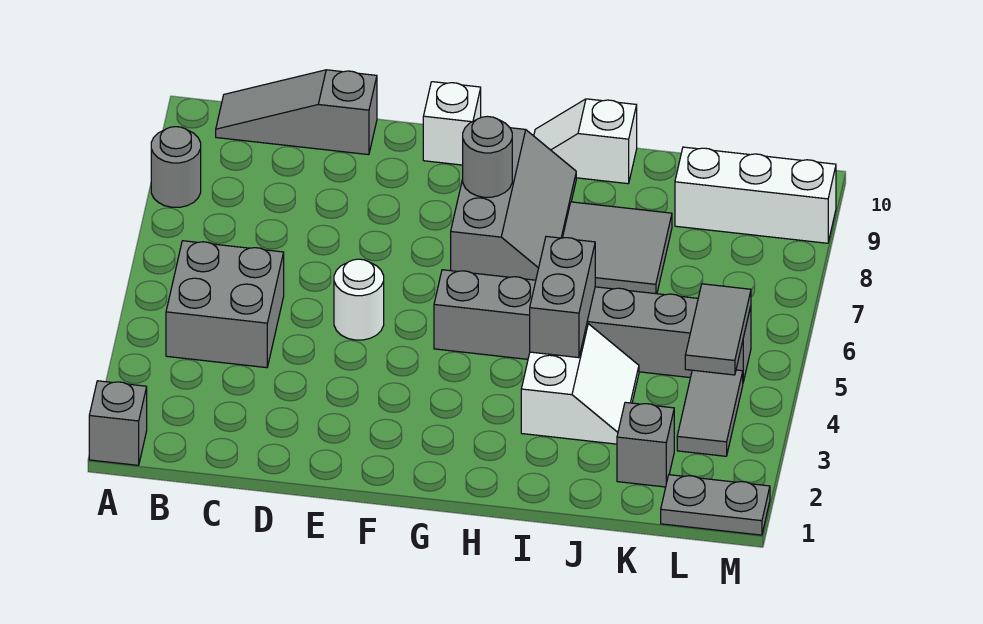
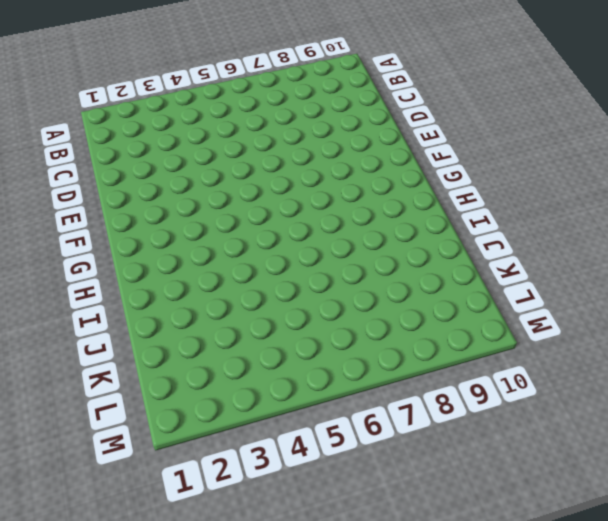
none -> grey brick A1 level 1
none -> grey round brick A8 level 1
none -> grey brick B4:C5 level 1

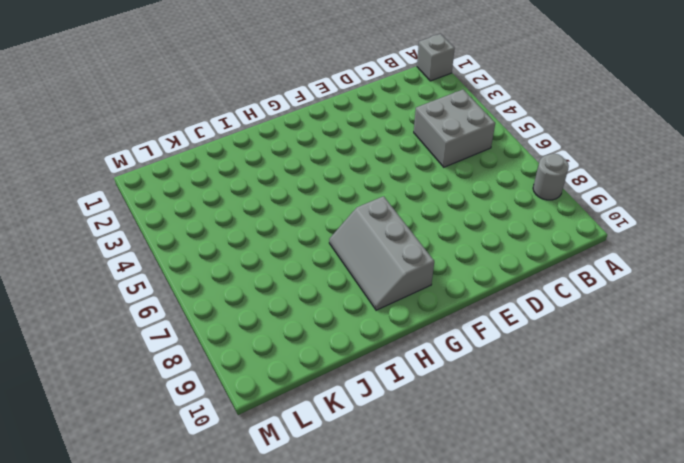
none -> grey slope B10:D10 level 1 top D
none -> white round brick E5 level 1
none -> white brick F10 level 1

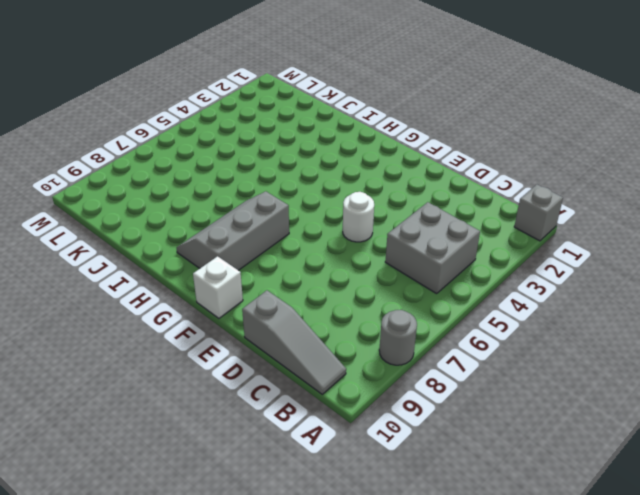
none -> grey brick G5:L5 level 1
none -> white slope H10:I10 level 1 top I
none -> white slope I3:J4 level 1 top I

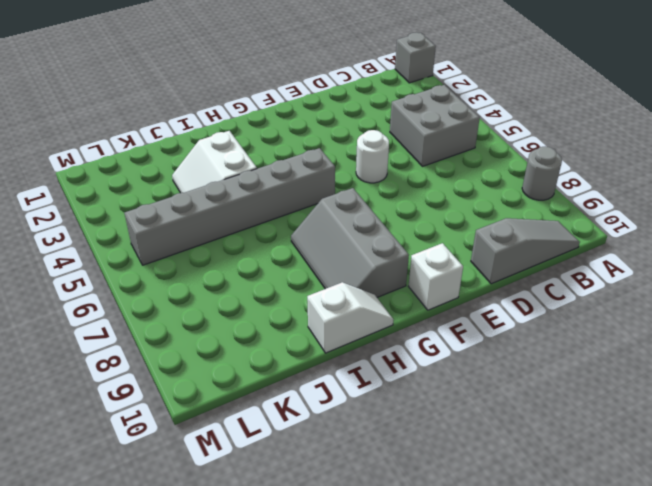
none -> grey tile I7:J8 level 1
none -> grey brick K2 level 1
none -> white brick K9:M9 level 1

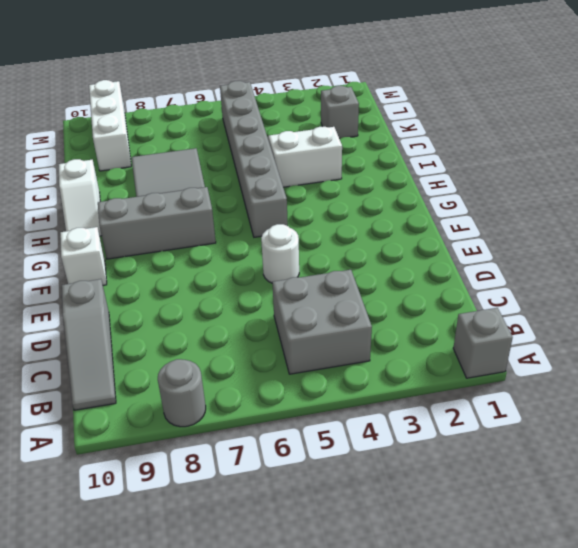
none -> grey plate L1:M1 level 1
none -> grey tile L3:L4 level 1
none -> grey round brick G8 level 2

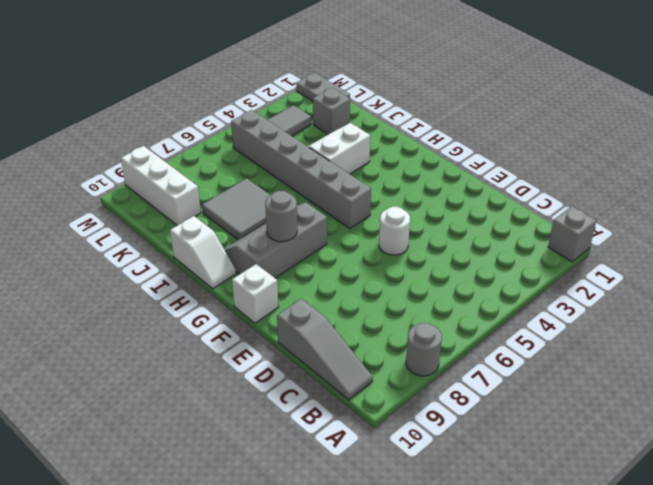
none -> grey brick B4:C5 level 1
none -> grey brick I4:I5 level 2
none -> grey tile L4:L5 level 2

